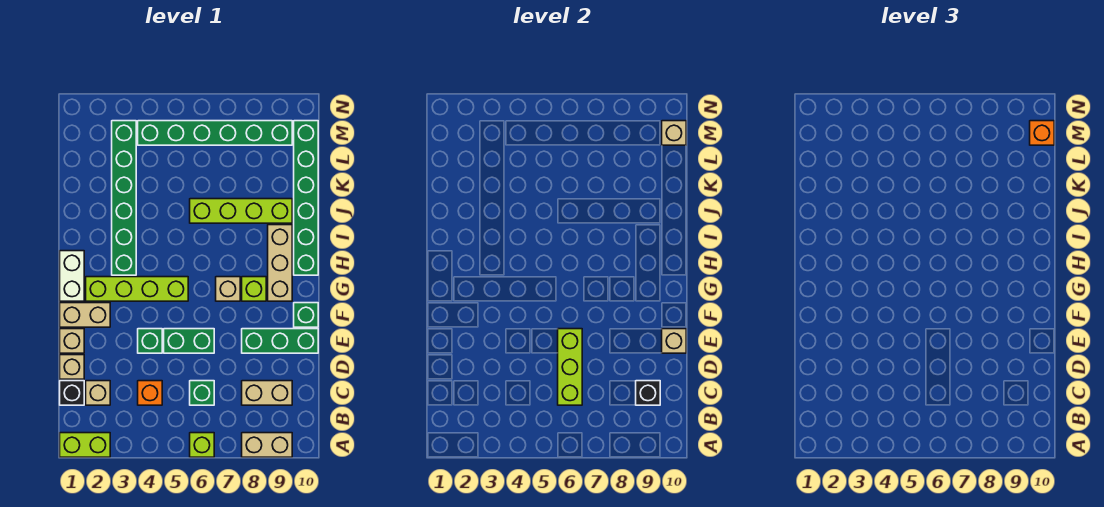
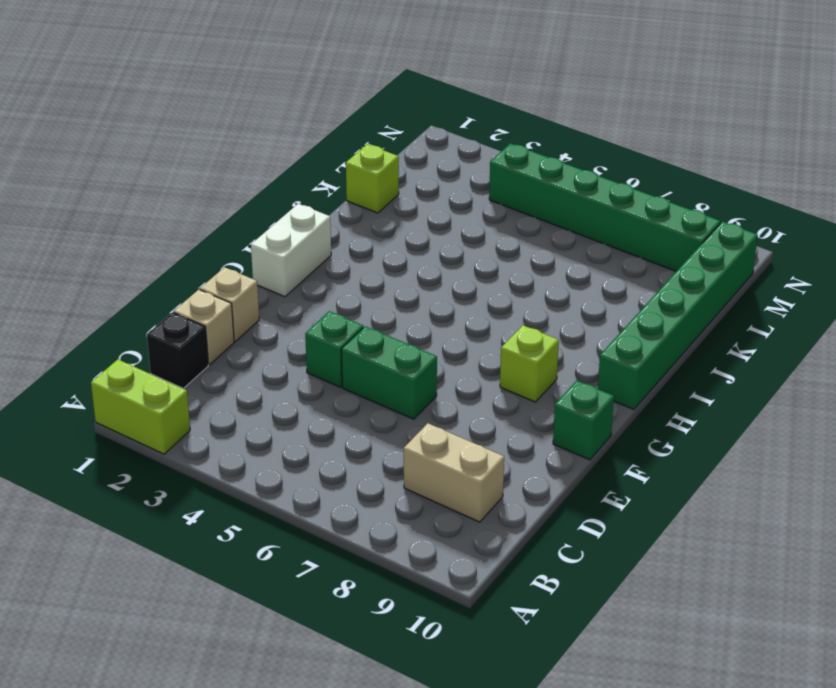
lime brick K1 level 1 -> lime brick A6 level 1
none -> tan brick A8:A9 level 1
none -> tan brick C2 level 1
none -> orange brick C4 level 1

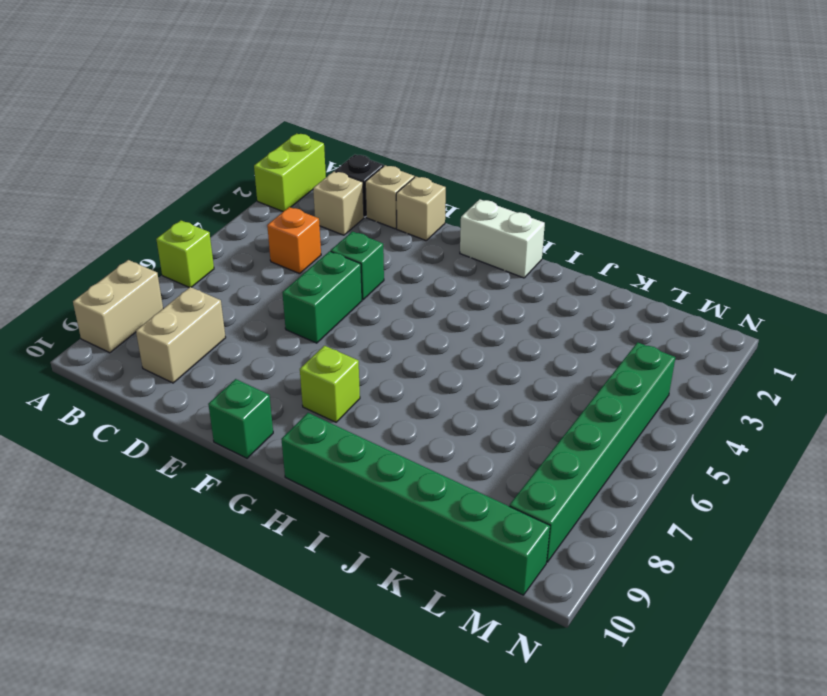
none -> green brick C6 level 1
none -> green brick E8:E10 level 1
none -> tan brick F1:F2 level 1

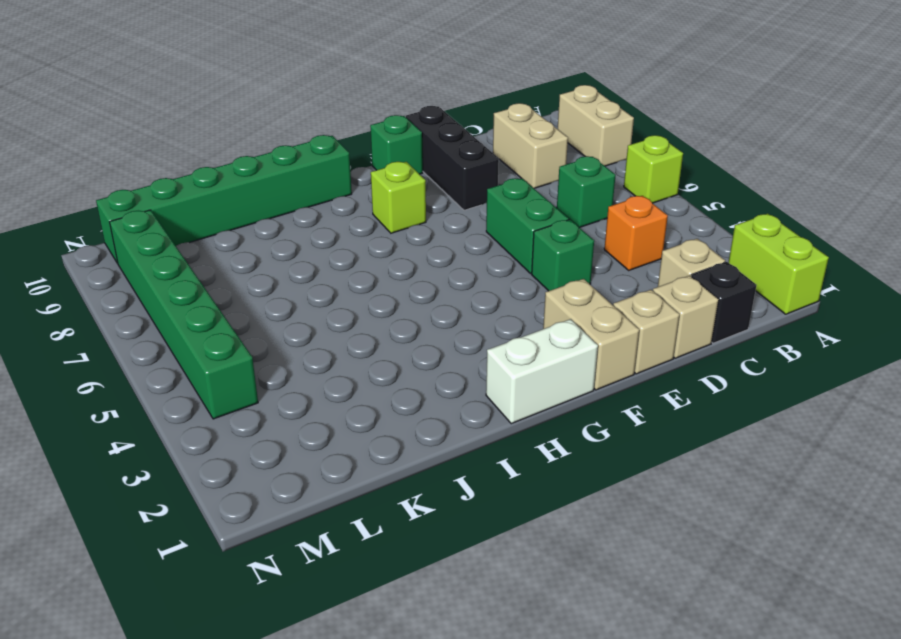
black brick E8:E10 level 1 -> green brick E8:E10 level 1
none -> lime brick G2:G5 level 1
none -> tan brick G7 level 1
none -> tan brick G9:I9 level 1

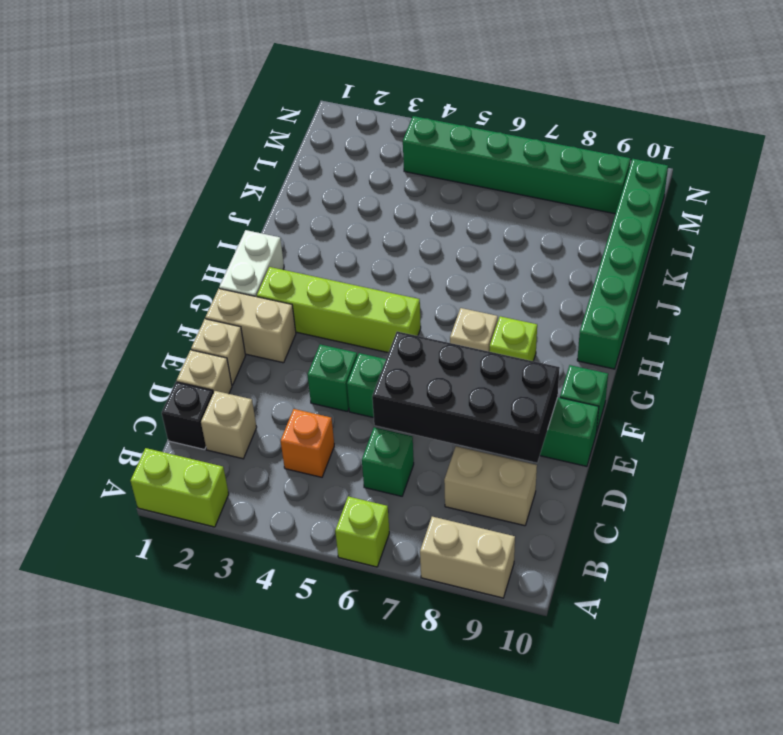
black brick D6:E9 level 2 -> lime brick C6:E6 level 2
none -> tan brick G9:I9 level 1
none -> green brick H3:M3 level 1
none -> lime brick J6:J9 level 1

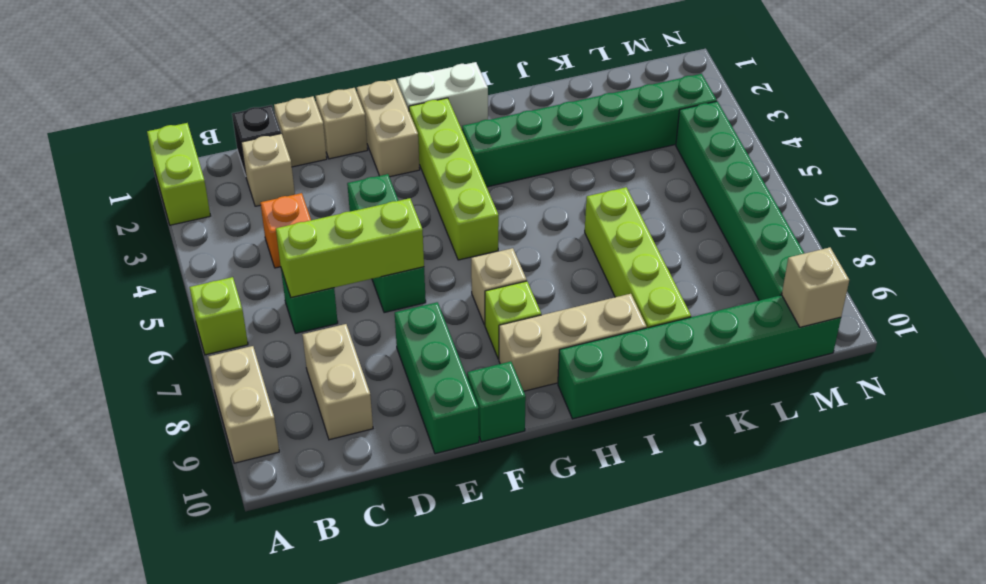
none -> black brick C9 level 2
none -> tan brick E10 level 2
none -> orange brick M10 level 3

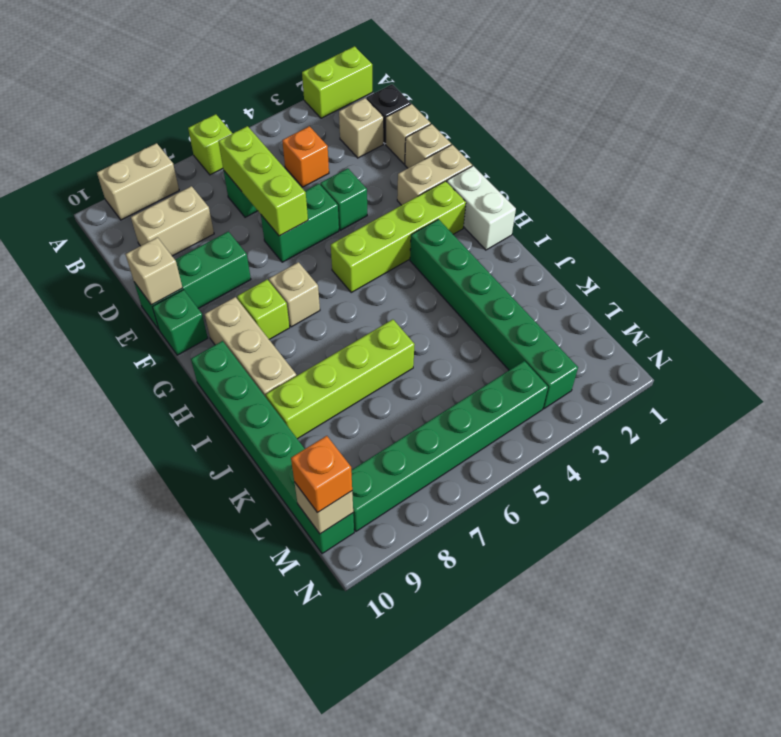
none -> black brick C9 level 2

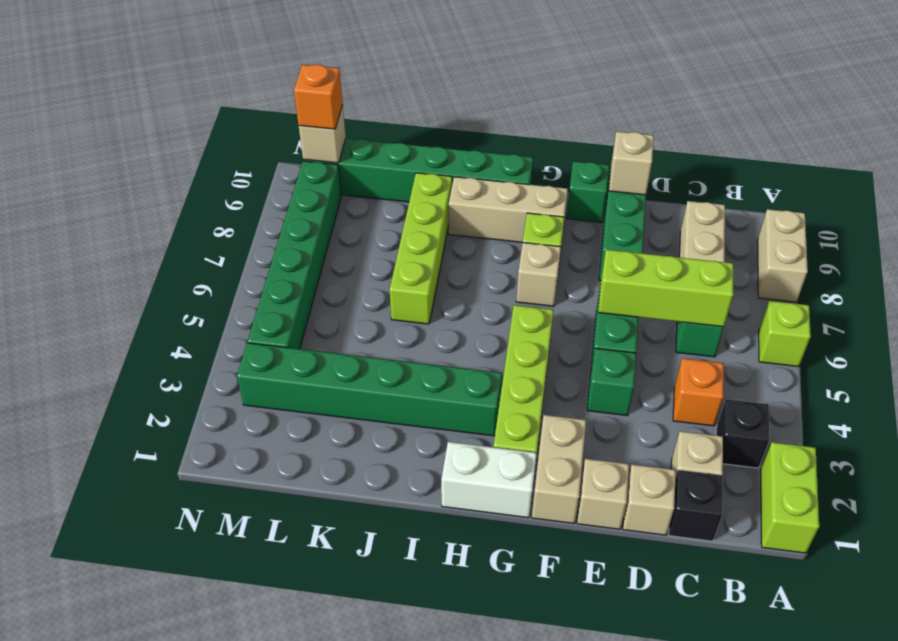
black brick B3 level 1 -> black brick C9 level 2

